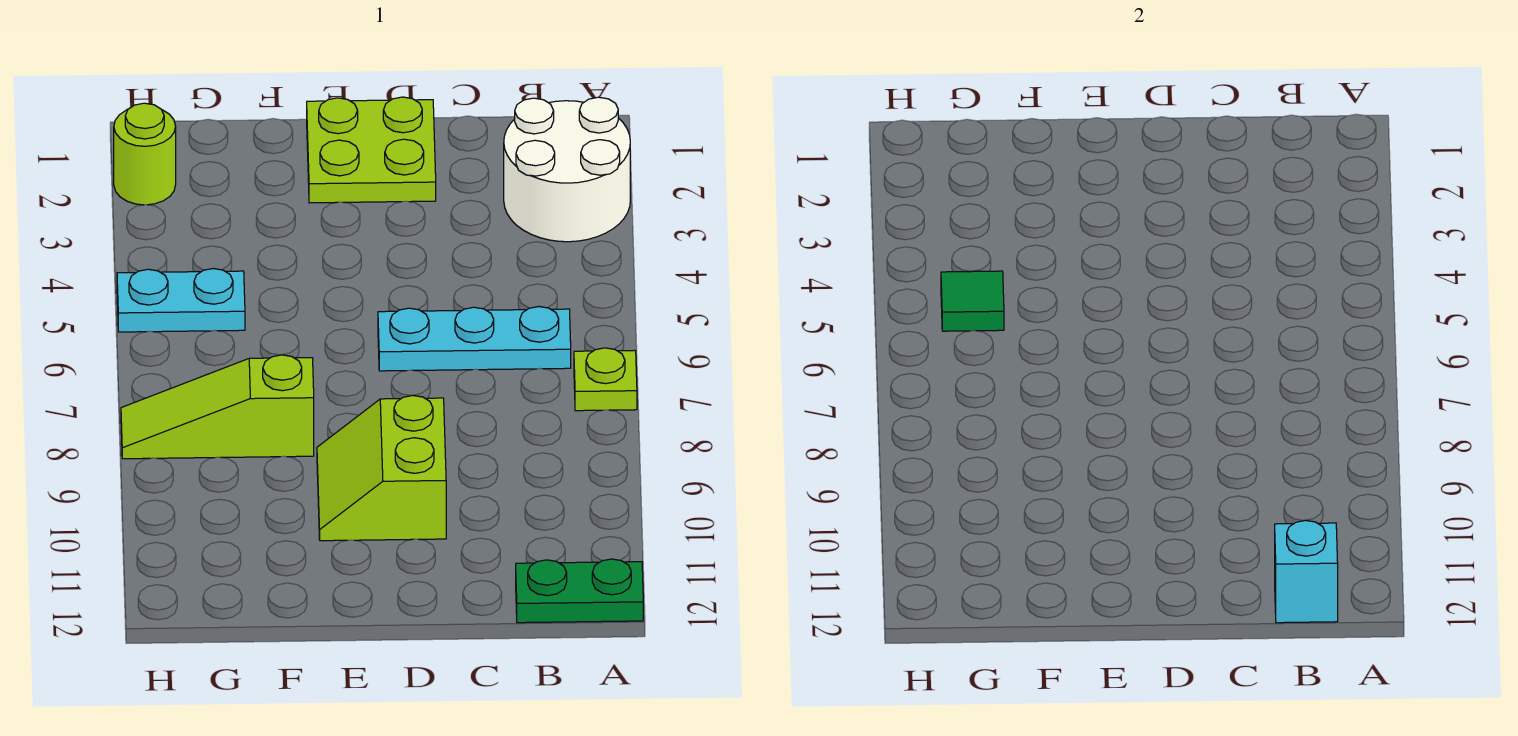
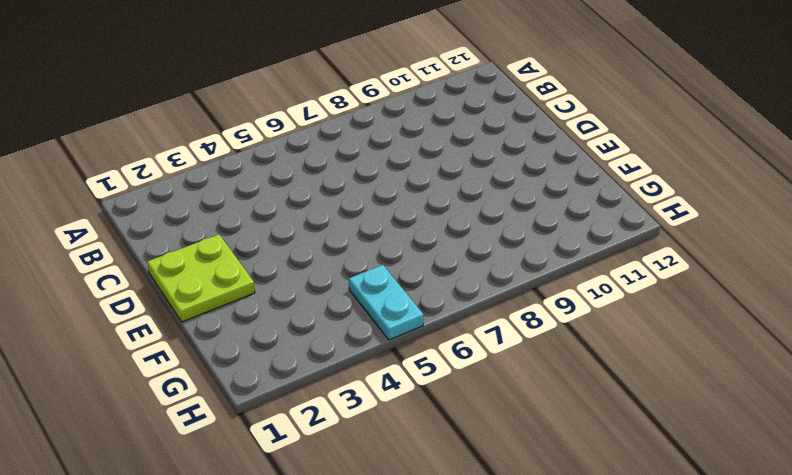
none -> white round brick A2:B3 level 1
none -> lime plate A7 level 1

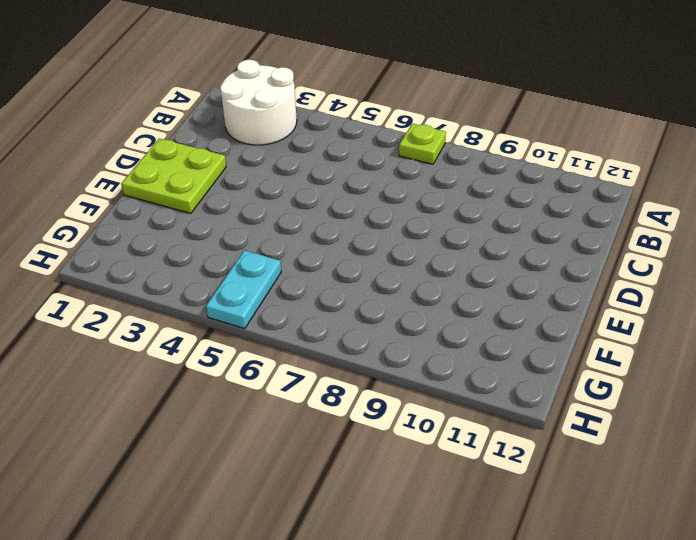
none -> green plate A12:B12 level 1
none -> cyan plate B6:D6 level 1

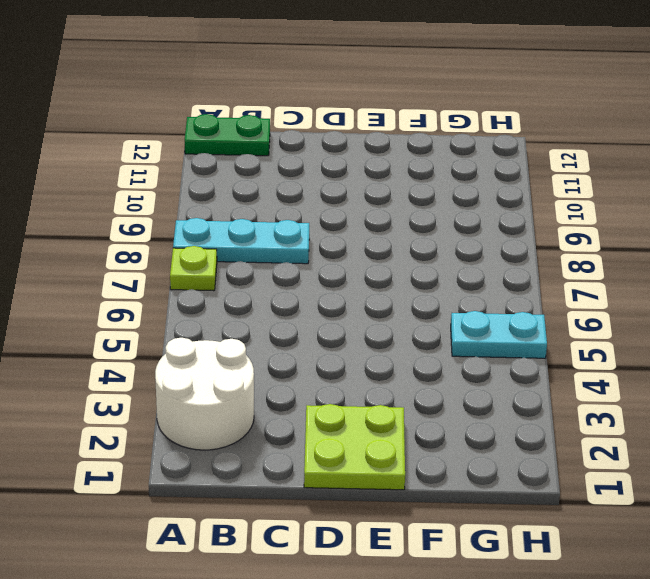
cyan plate A8:C8 level 1 -> cyan plate B6:D6 level 1
none -> lime slope D9:E10 level 1 top D
none -> lime slope F8:H8 level 1 top F

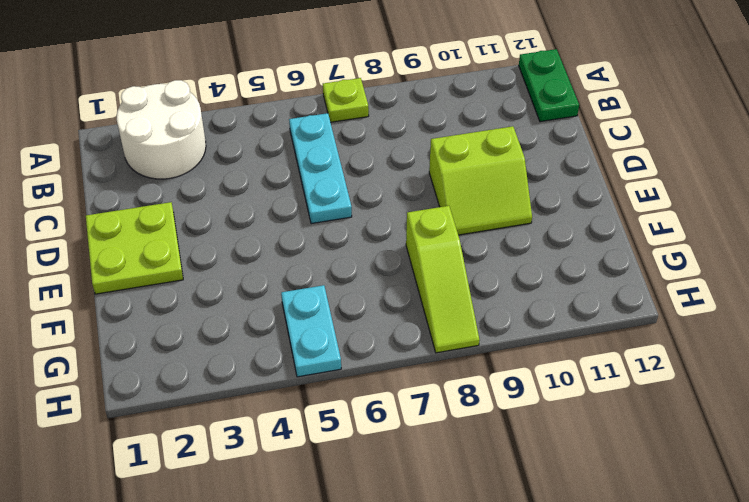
none -> lime round brick H2 level 1
none -> cyan brick B12 level 2

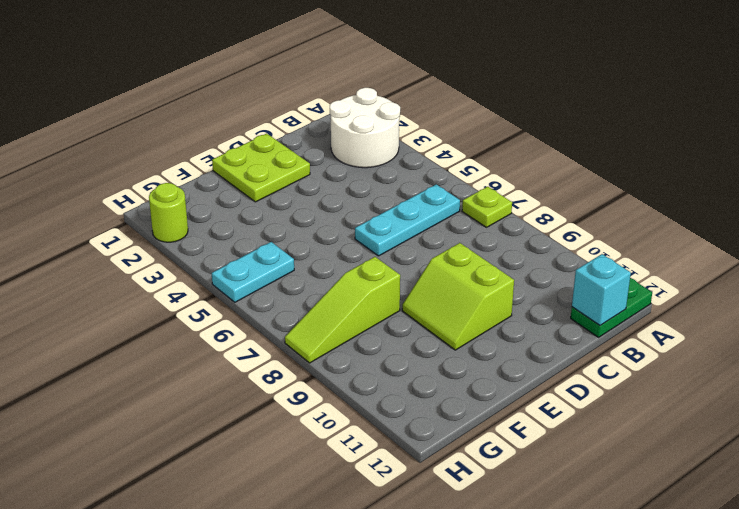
none -> green tile G5 level 2

